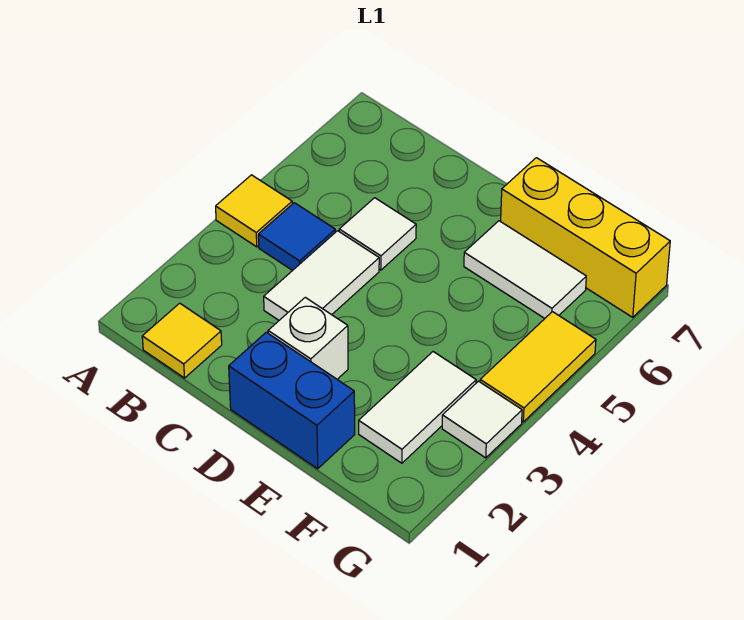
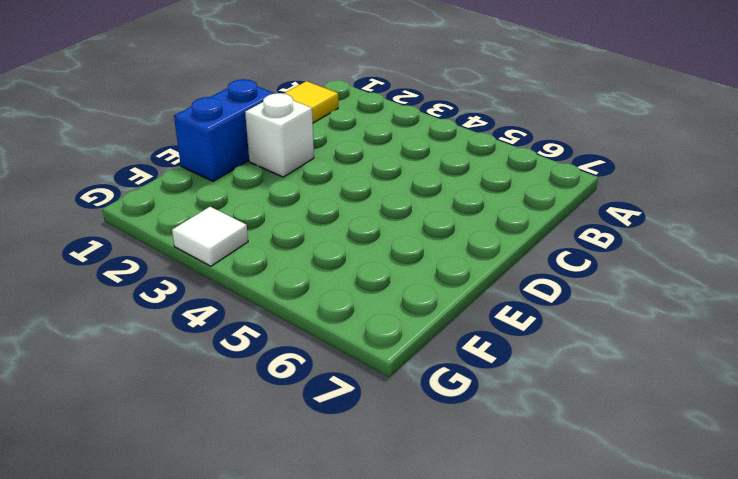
none -> yellow tile A4 level 1
none -> blue tile B4 level 1
none -> white tile C3:C4 level 1

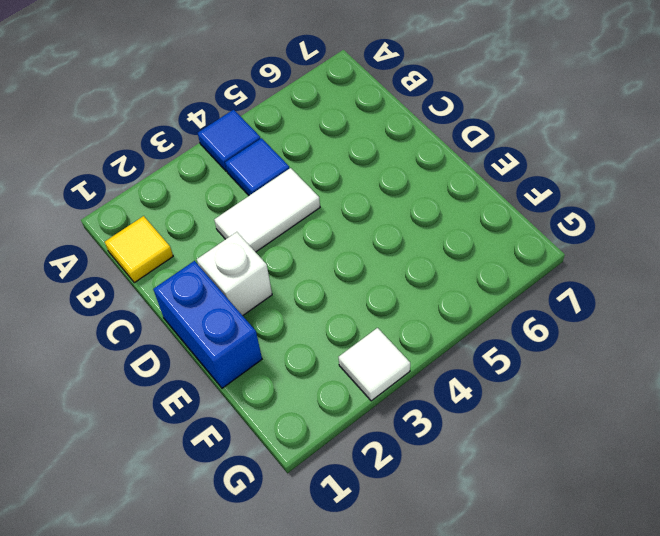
blue tile A4 level 1 -> yellow tile A4 level 1
none -> white tile C5 level 1
none -> white tile E6:F6 level 1
none -> yellow brick E7:G7 level 1

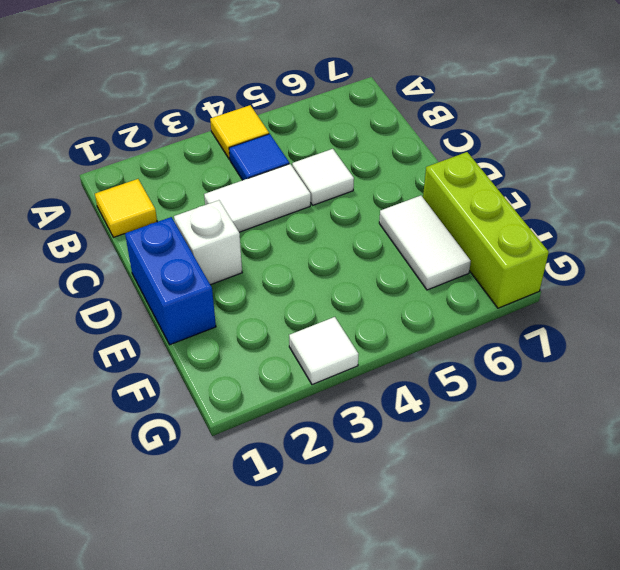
lime brick E7:G7 level 1 -> yellow brick E7:G7 level 1
none -> white tile F2:F3 level 1
none -> yellow tile G4:G5 level 1

